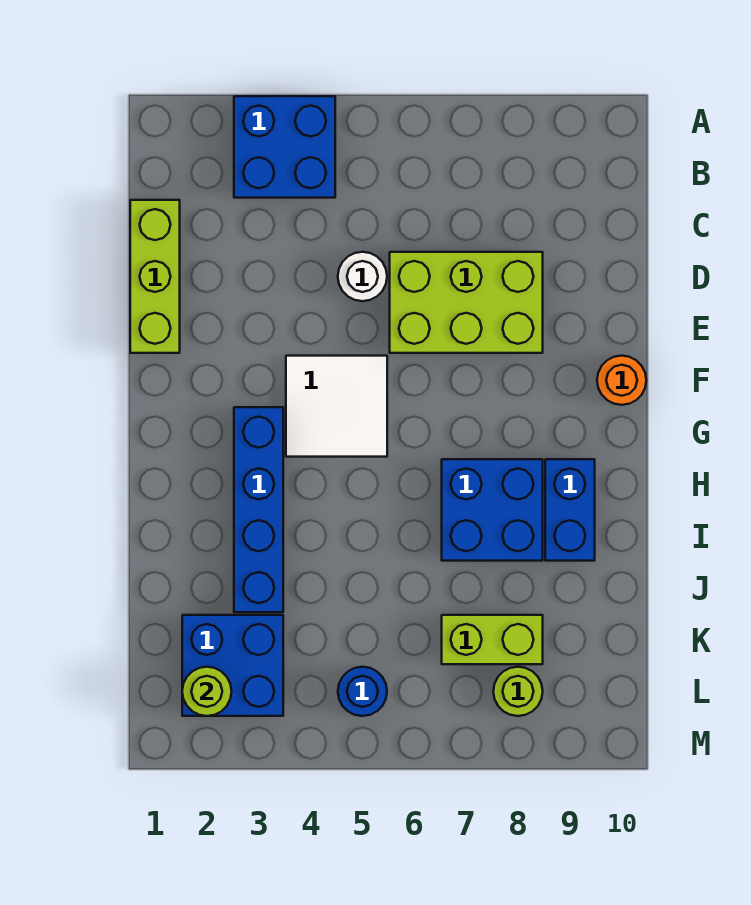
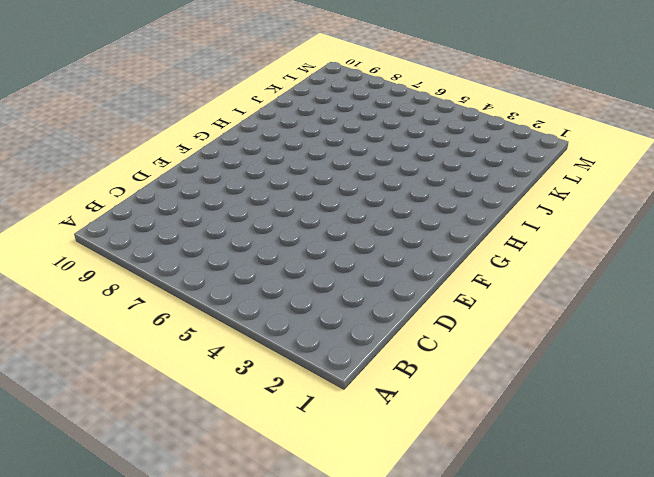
none -> blue brick A3:B4 level 1
none -> lime brick C1:E1 level 1
none -> white round brick D5 level 1

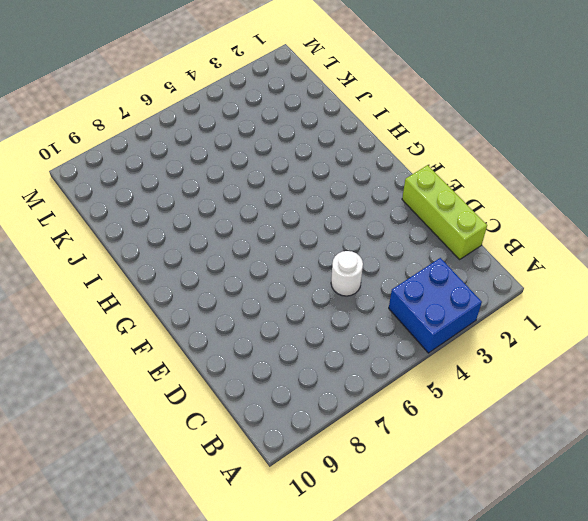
none -> lime brick D6:E8 level 1
none -> white tile F4:G5 level 1
none -> orange round brick F10 level 1

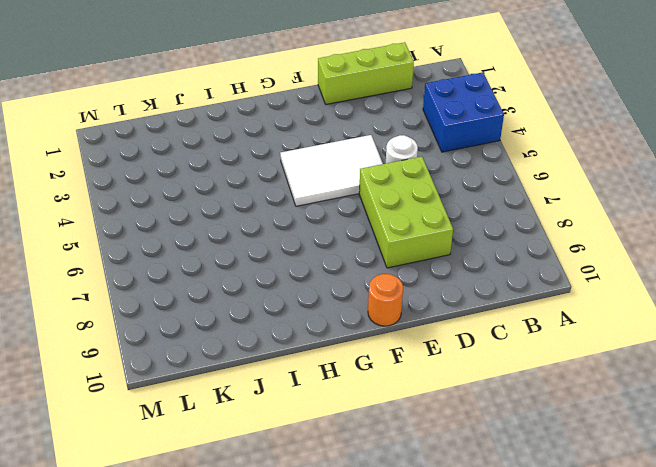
white tile E4:G5 level 1 -> white tile F4:G5 level 1
none -> blue brick G3:J3 level 1
none -> blue brick H7:I8 level 1
none -> blue brick H9:I9 level 1

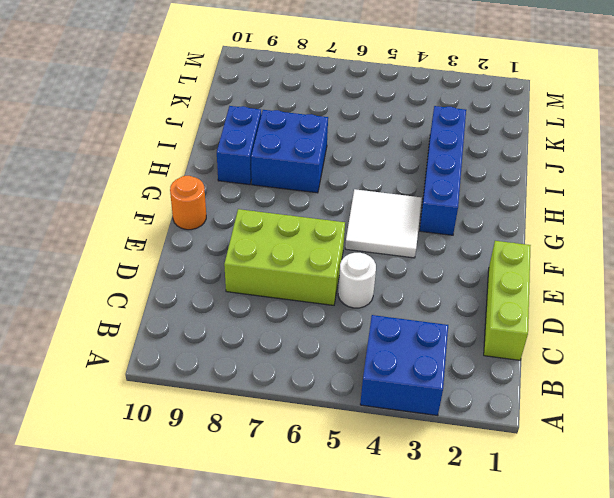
none -> blue brick K2:L3 level 1
none -> lime brick K7:K8 level 1
none -> blue round brick L5 level 1

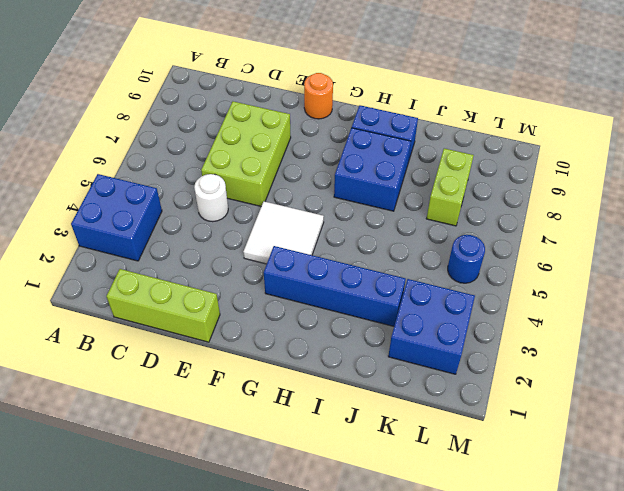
none -> lime round brick L8 level 1
none -> lime round brick L2 level 2

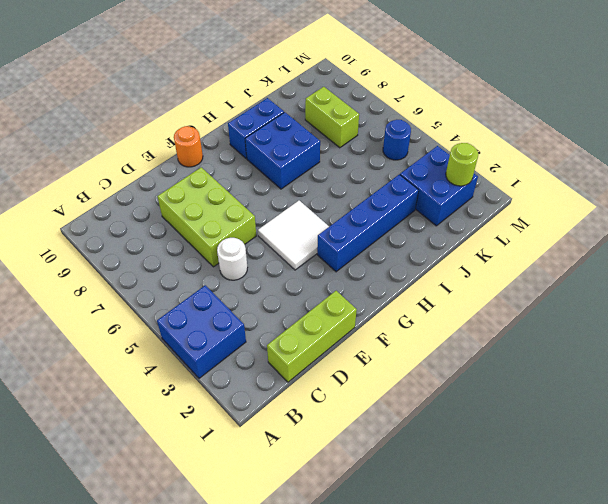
none -> lime round brick L8 level 1

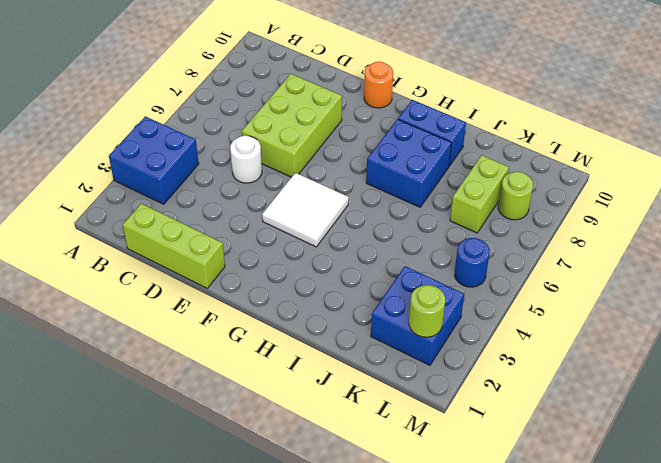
none -> blue brick G3:J3 level 1

